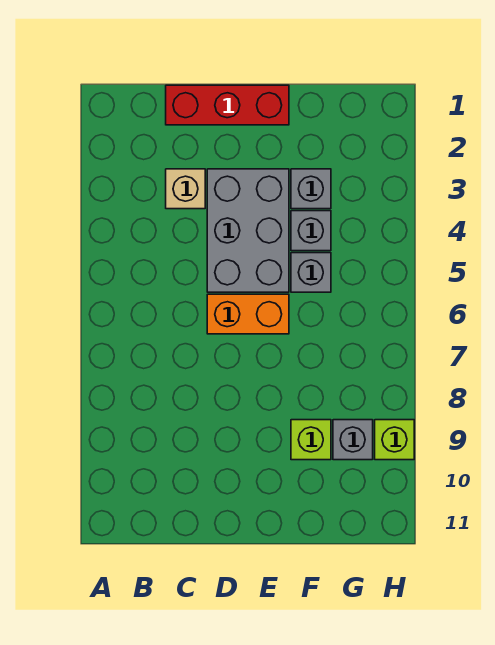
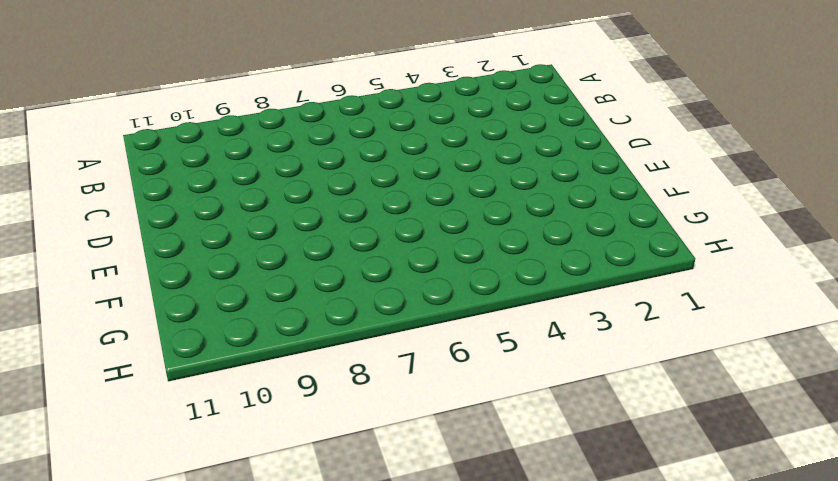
none -> red brick C1:E1 level 1
none -> tan brick C3 level 1

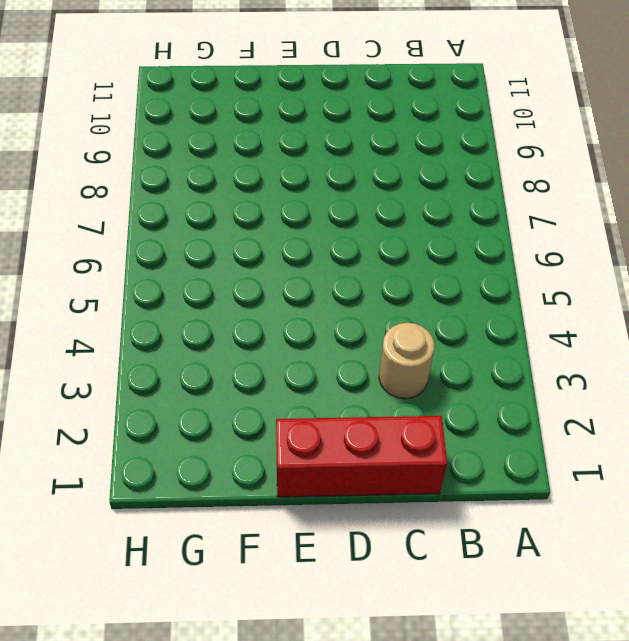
tan round brick C3 level 1 -> tan brick C3 level 1
none -> grey brick D3:E5 level 1
none -> orange brick D6:E6 level 1

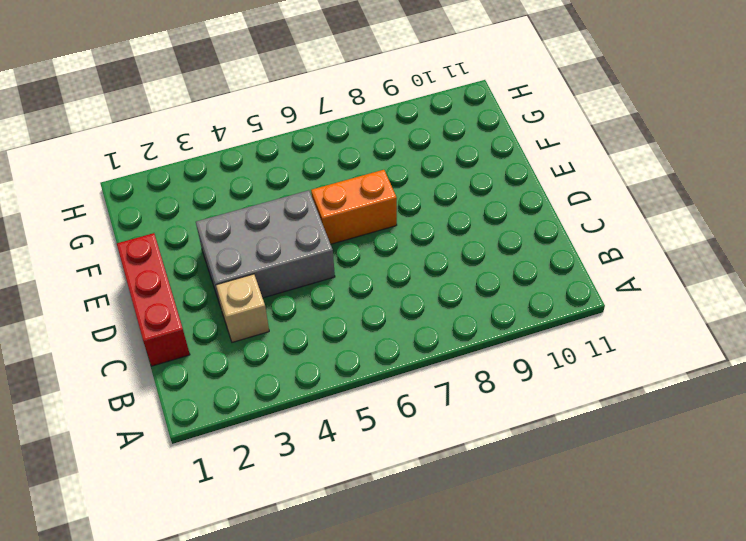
orange brick E6:E7 level 1 -> orange brick D6:E6 level 1
none -> grey brick F3 level 1
none -> grey brick F4 level 1

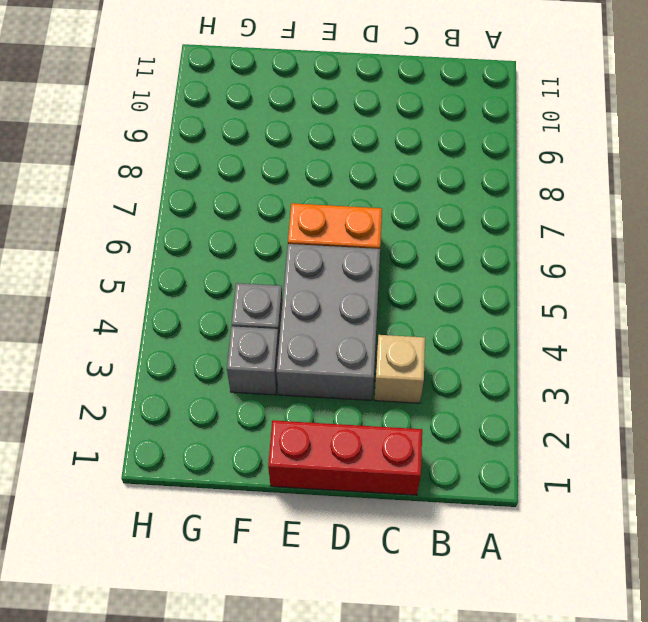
none -> grey brick F5 level 1
none -> lime brick F9 level 1

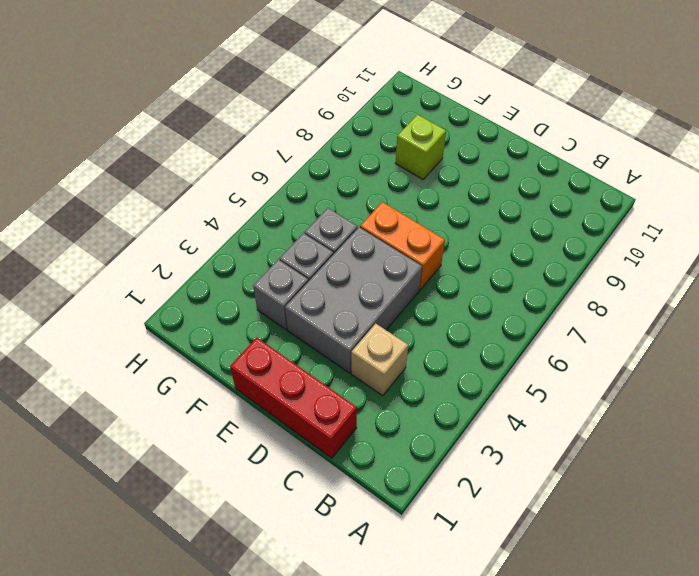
none -> grey brick G9 level 1
none -> lime brick H9 level 1

